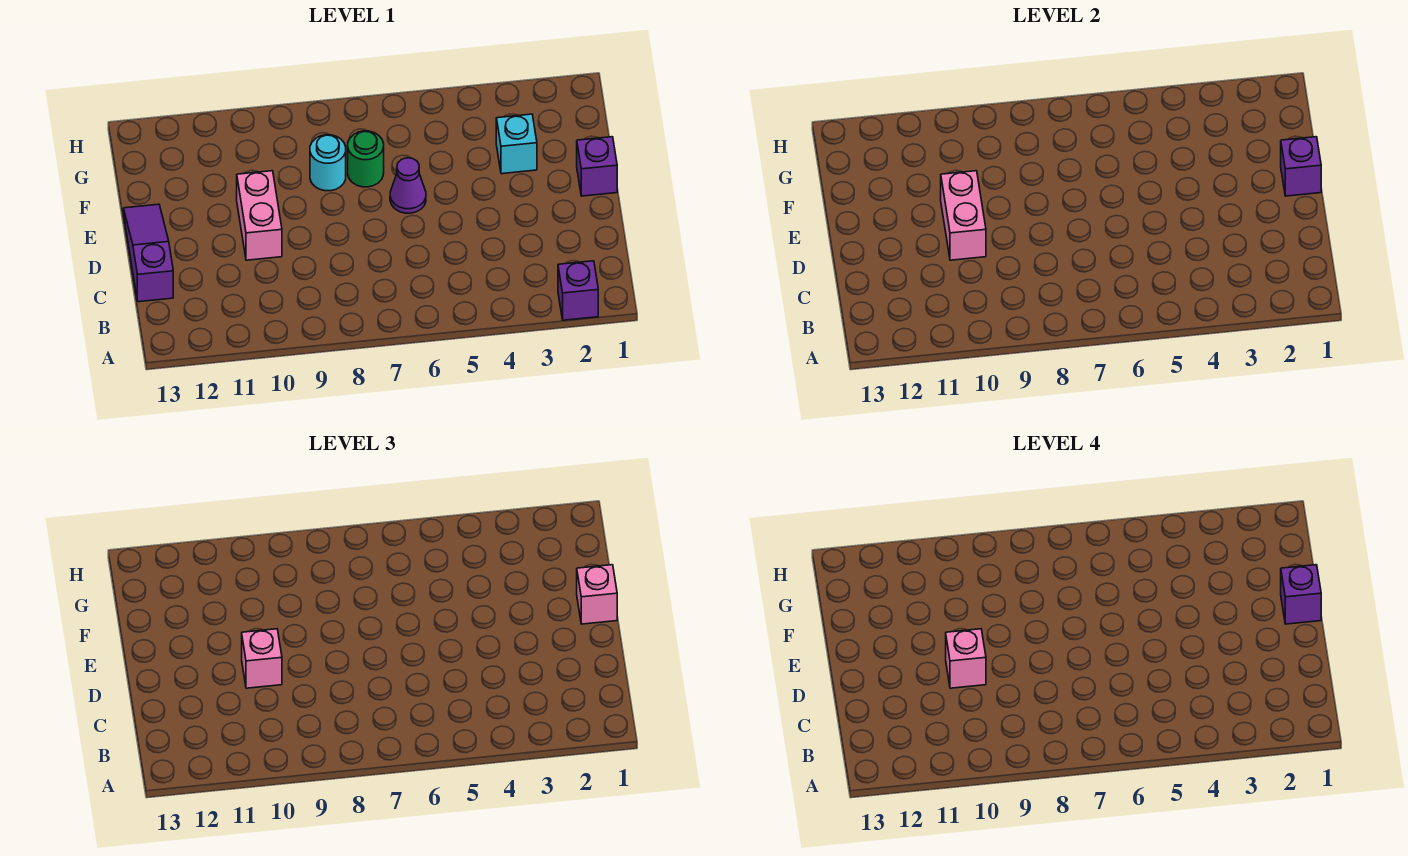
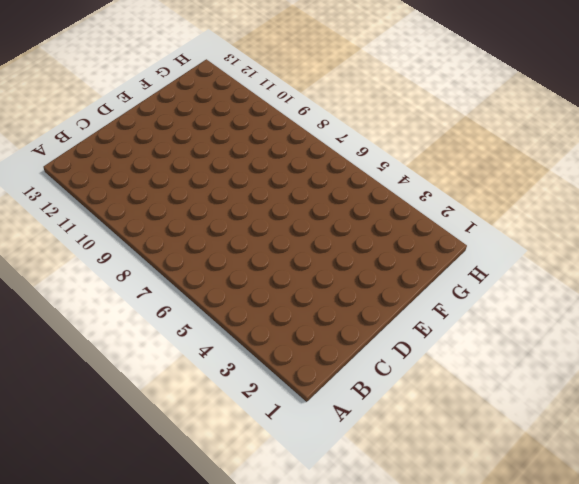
none -> purple brick A2 level 1
none -> purple slope C13:E13 level 1 top C
none -> pink brick D10:E10 level 1

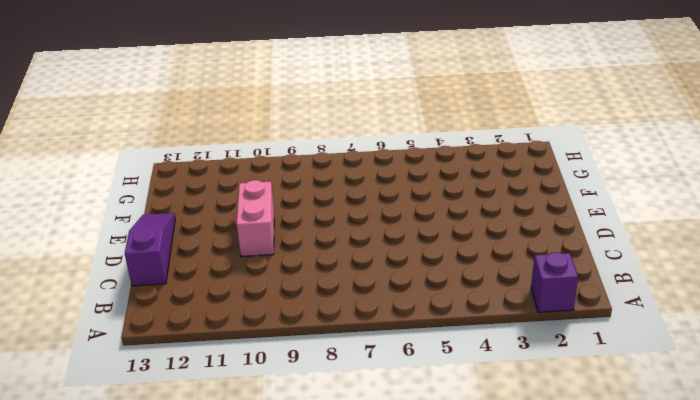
none -> purple brick E1 level 1
none -> purple cone E6 level 1
none -> cyan brick F3 level 1

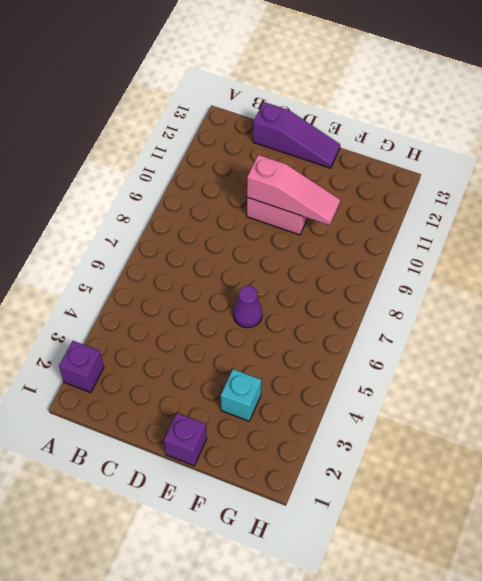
pink slope D10:F10 level 2 top D -> pink brick D10:E10 level 2
none -> green round brick F7 level 1
none -> cyan round brick F8 level 1
none -> purple brick E1 level 2

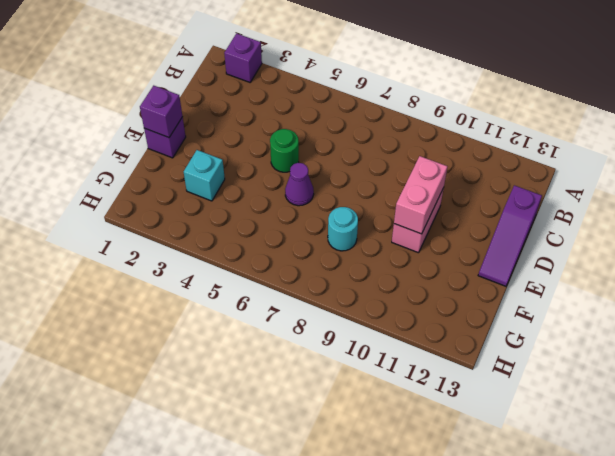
green round brick D5 level 1 -> green round brick F7 level 1
none -> pink brick D10 level 3
none -> pink brick E1 level 3
none -> pink brick D10 level 4

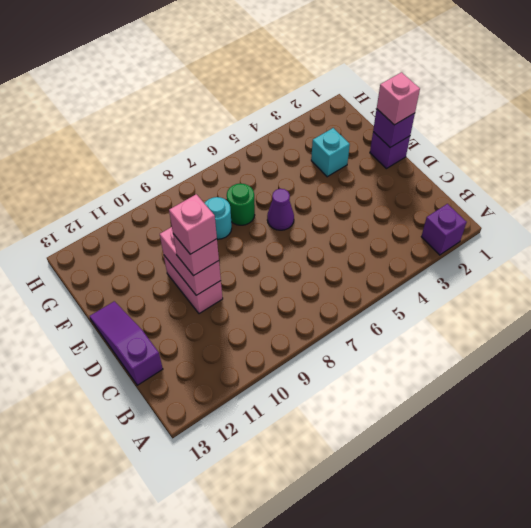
none -> purple brick E1 level 4

